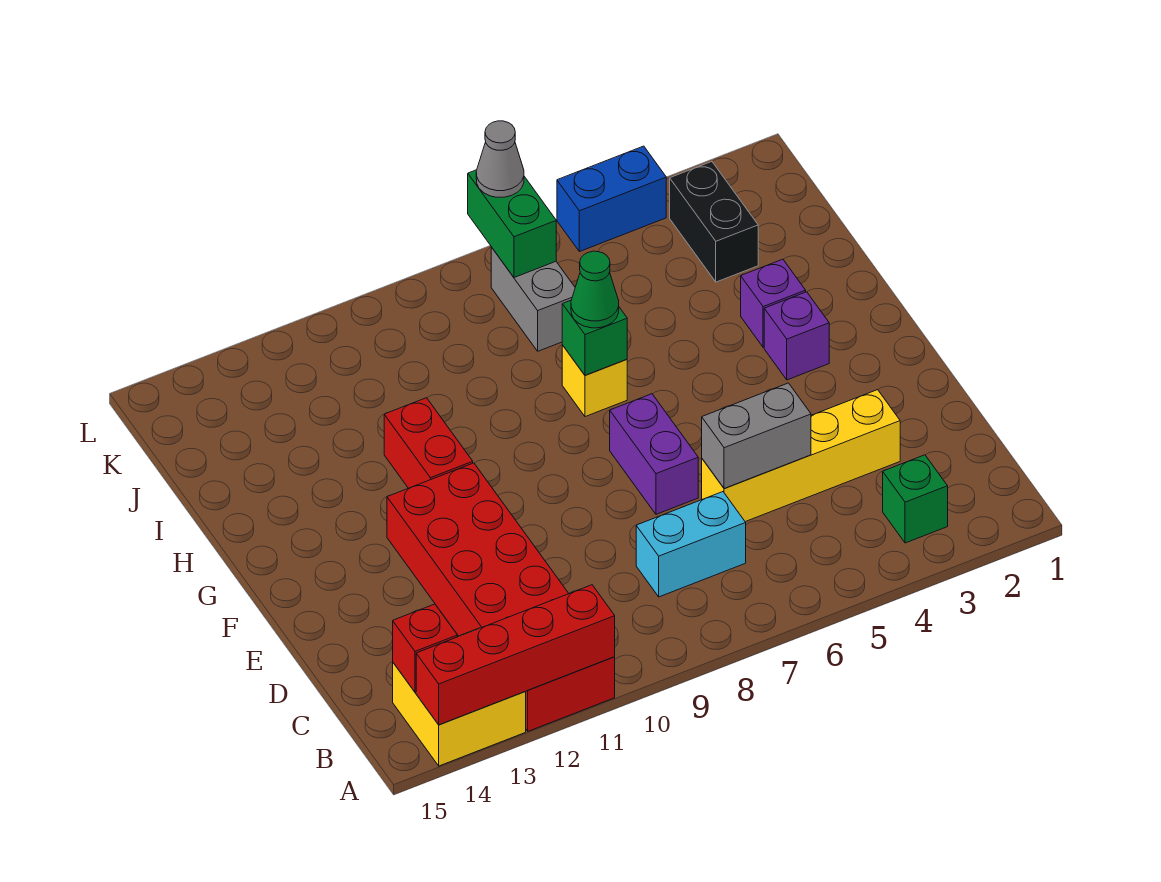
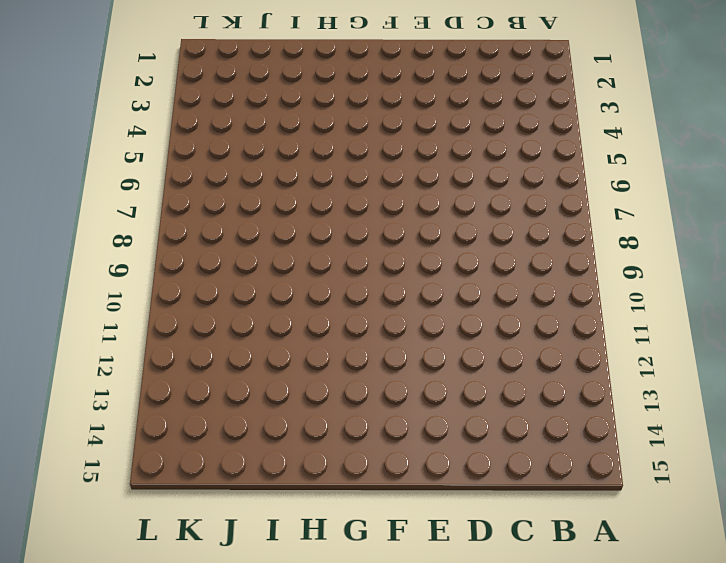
none -> red brick A11:F12 level 1
none -> yellow brick A13:B14 level 1
none -> green brick B3 level 1

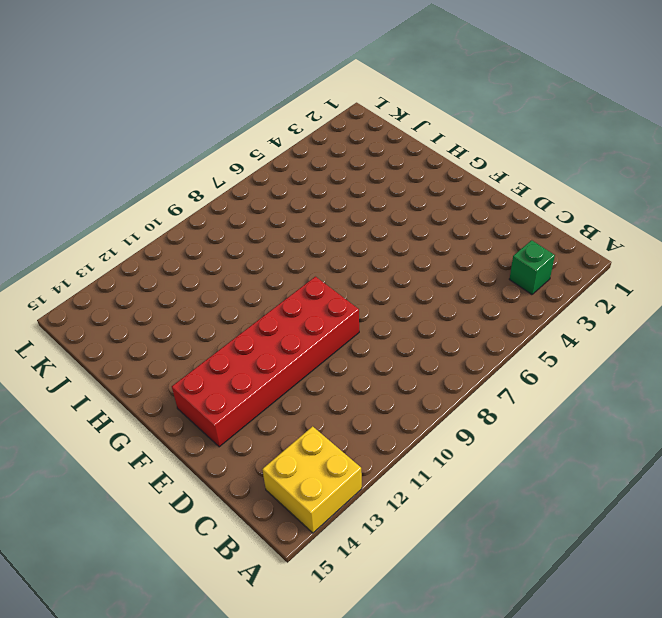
red brick E9:F14 level 1 -> red brick A11:F12 level 1
none -> cyan brick C7:C8 level 1
none -> yellow brick D3:D6 level 1
none -> purple brick E7:F7 level 1

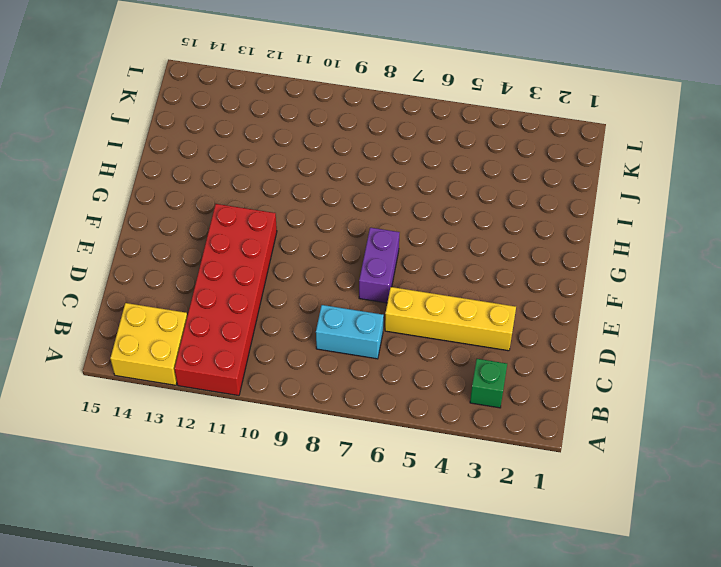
none -> purple brick G3 level 1
none -> red brick G11:H11 level 1
none -> purple brick H3 level 1

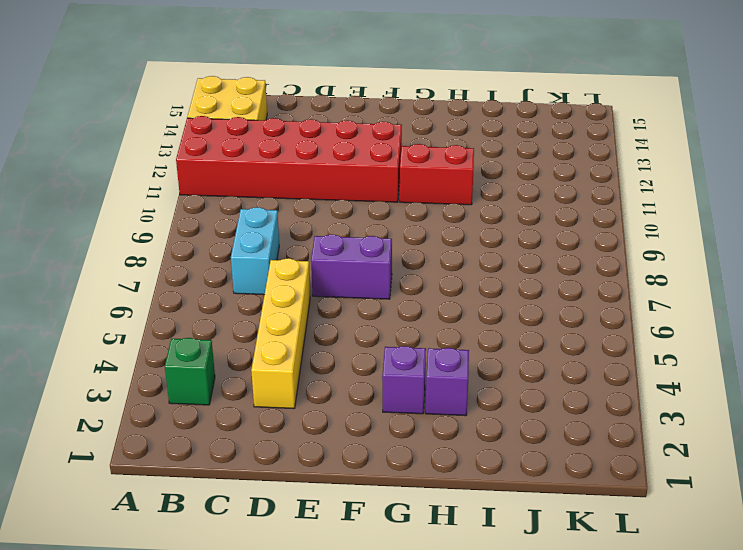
none -> yellow brick H7 level 1
none -> black brick J3:K3 level 1
none -> grey brick J7:K7 level 1

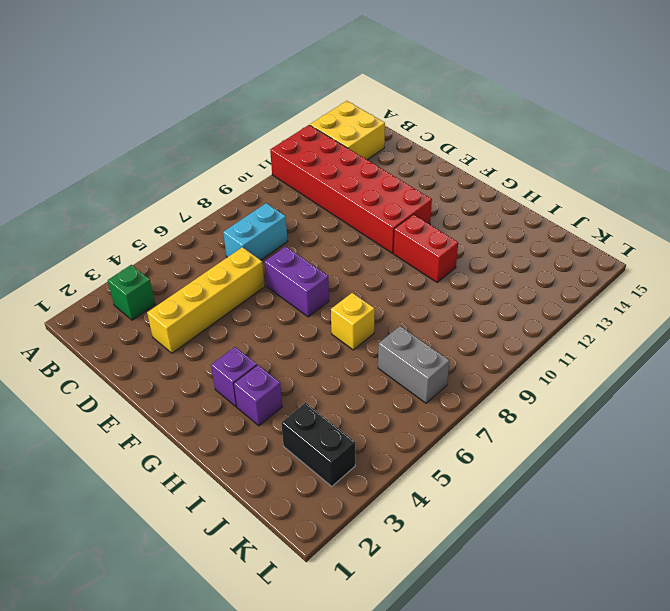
none -> blue brick L4:L5 level 1
none -> red brick A11:A14 level 2
none -> red brick B14 level 2

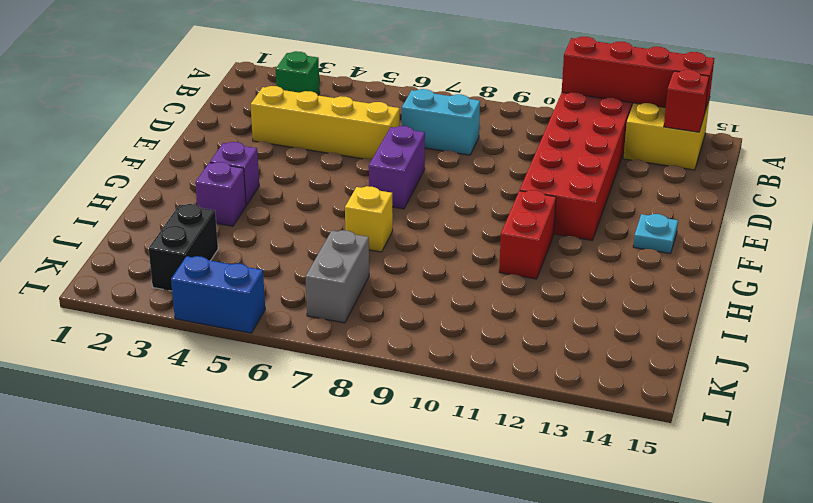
cyan plate F14 level 1 -> none
none -> grey brick D5:D6 level 2
none -> green brick H7 level 2
none -> green brick K7:L7 level 2

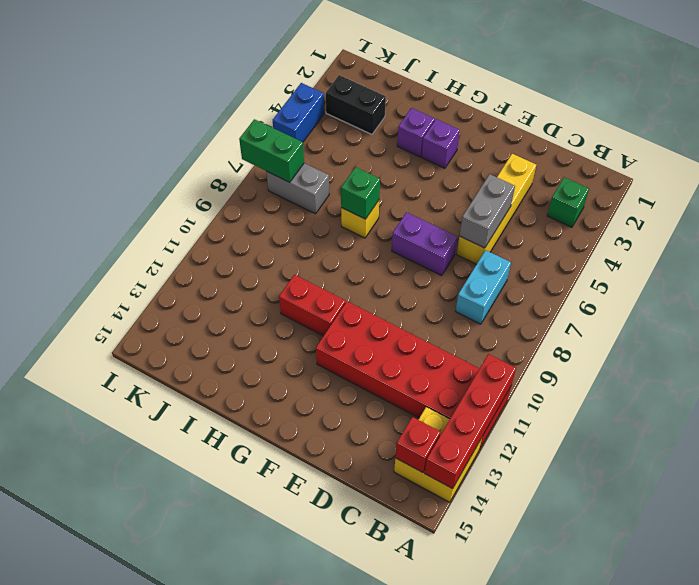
none -> green cone H7 level 3
none -> grey cone L7 level 3

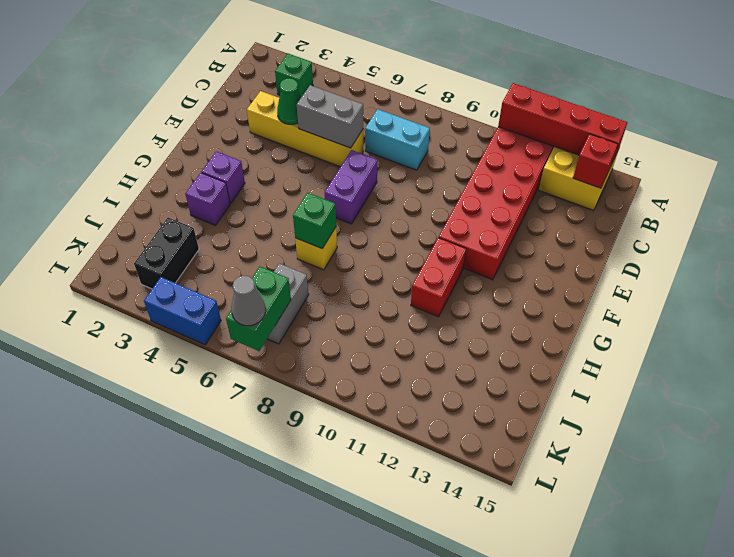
green cone D4 level 2 -> green cone H7 level 3

